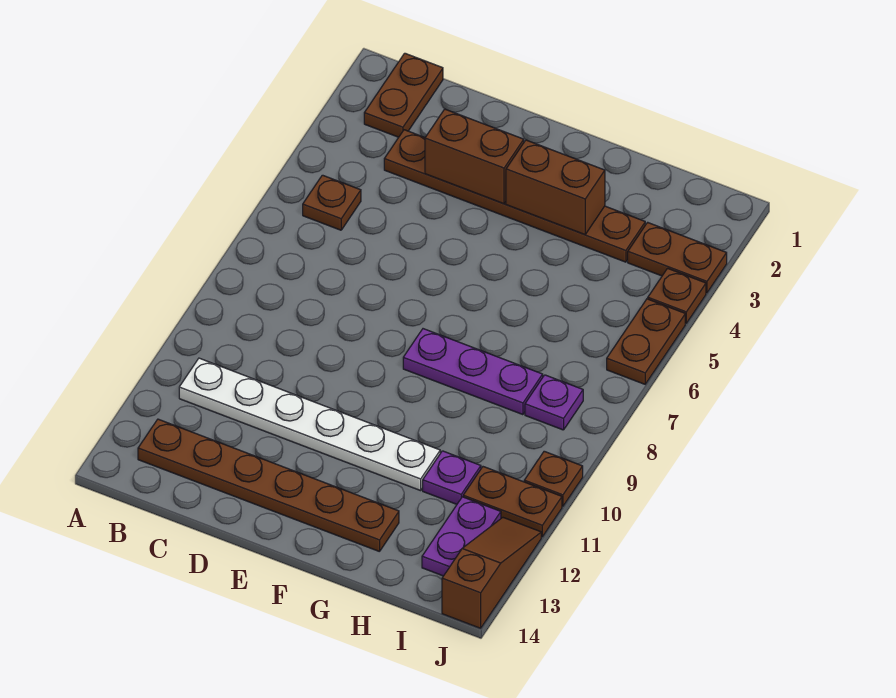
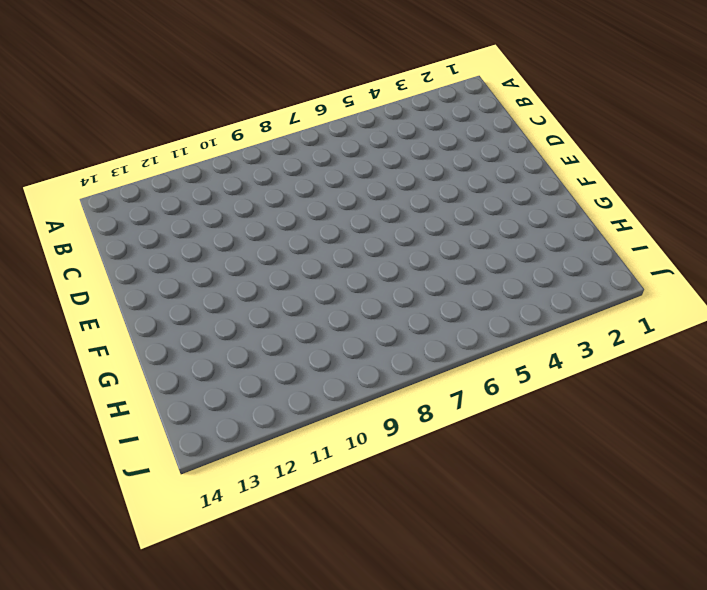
none -> brown plate B1:B2 level 1
none -> brown plate B5 level 1
none -> white plate B11:G11 level 1

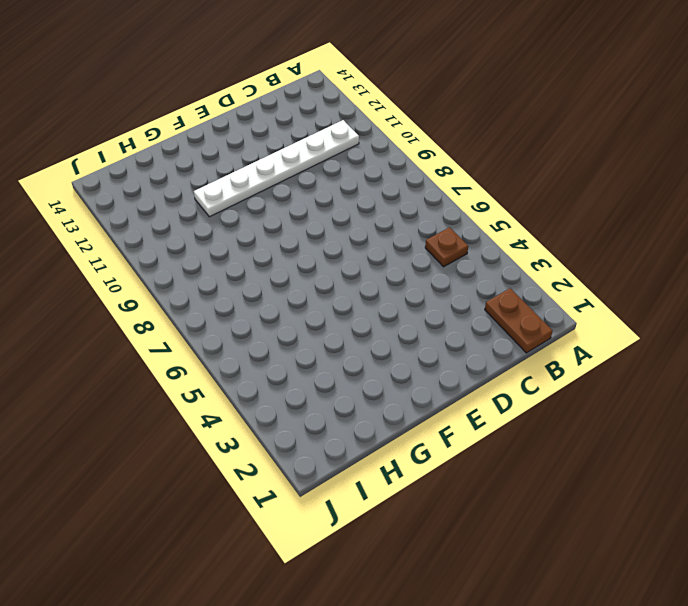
none -> brown plate B13:G13 level 1
none -> brown plate C3:H3 level 1
none -> purple plate F8:H8 level 1

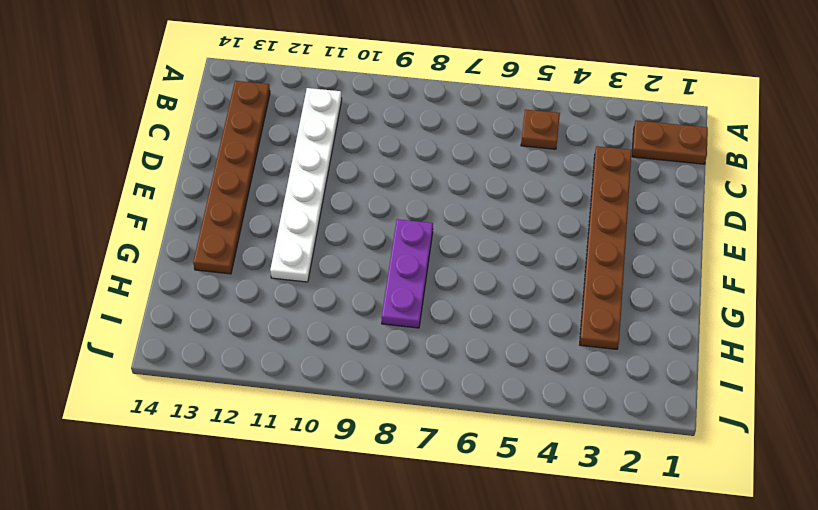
none -> purple plate H11 level 1
none -> brown plate I3:J3 level 1
none -> purple plate I8 level 1

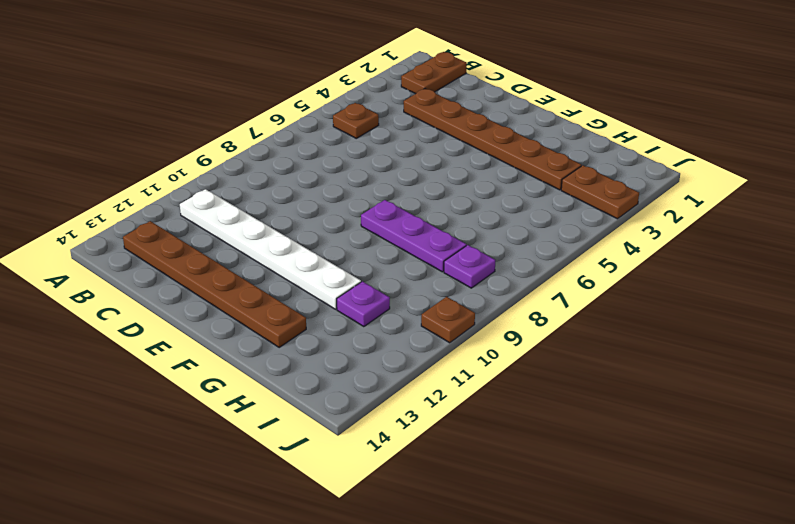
none -> brown plate I11:J11 level 1
none -> purple plate I12:I13 level 1
none -> brown plate J4 level 1

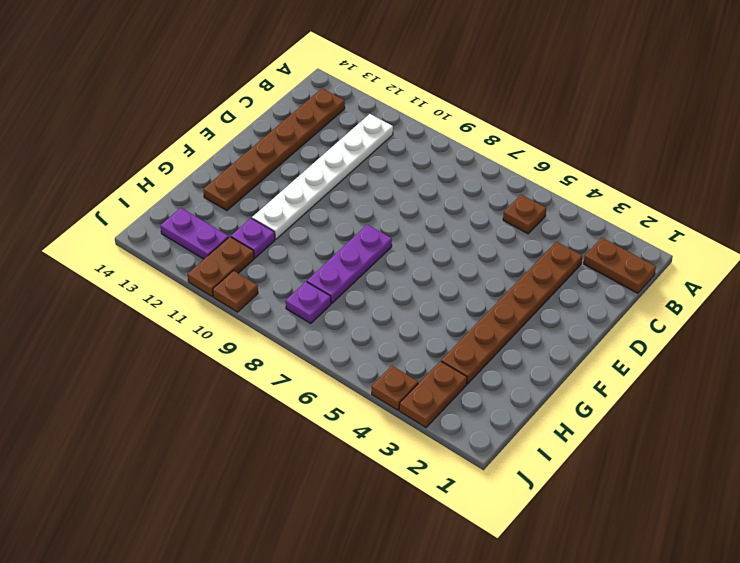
none -> brown plate J5:J6 level 1
none -> brown slope J12:J14 level 1 top 14
none -> brown brick D3:E3 level 2

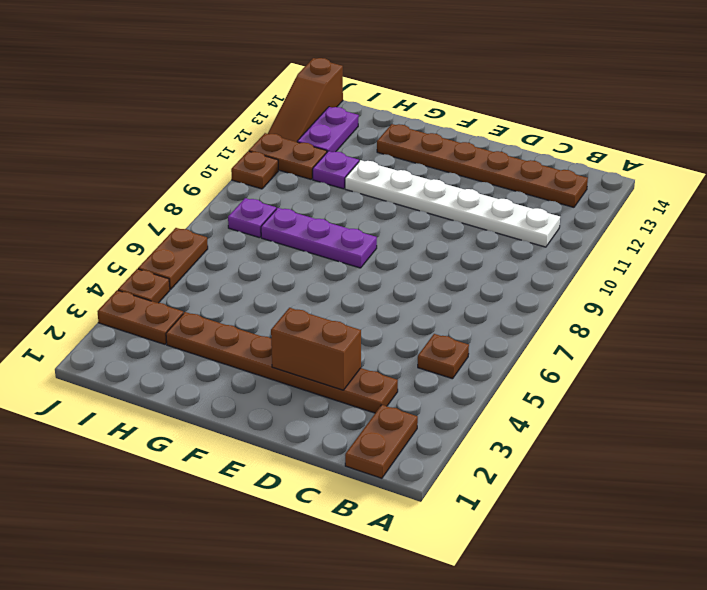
none -> brown brick F3:G3 level 2

